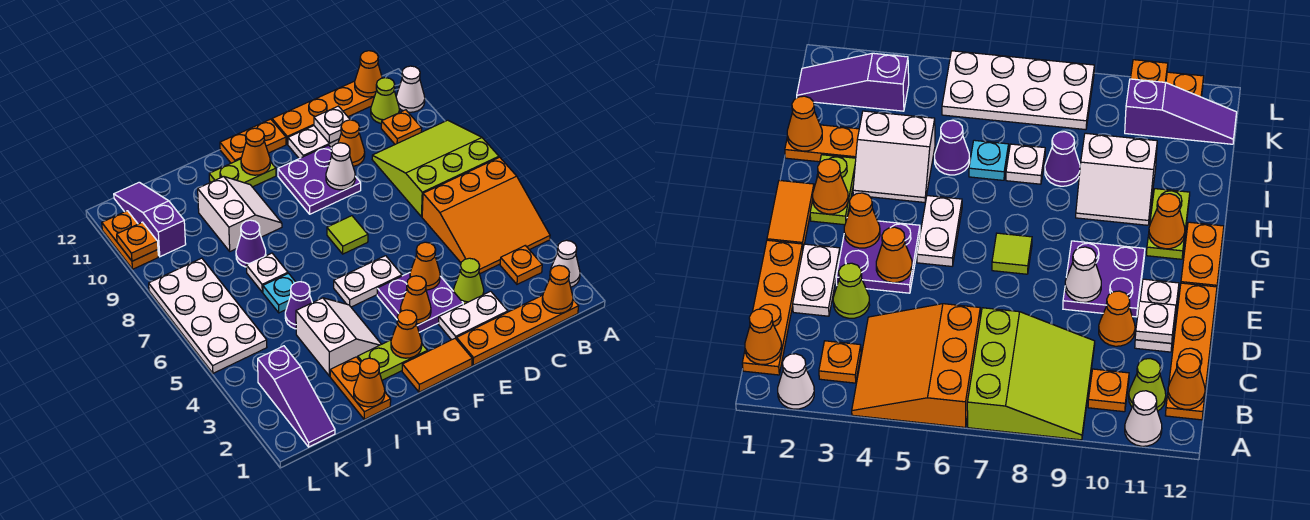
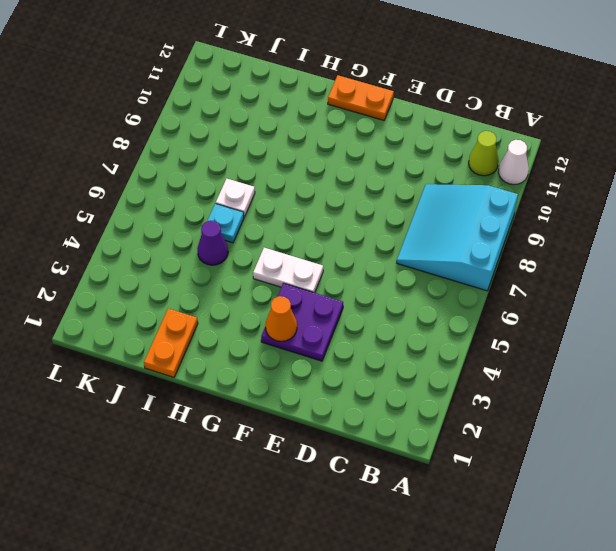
cyan slope A7:C9 level 1 top A -> lime slope A7:C9 level 1 top 7
none -> white cone A2 level 1
none -> orange slope A4:C6 level 1 top 6
none -> orange plate B1:E1 level 1
none -> orange plate B3 level 1

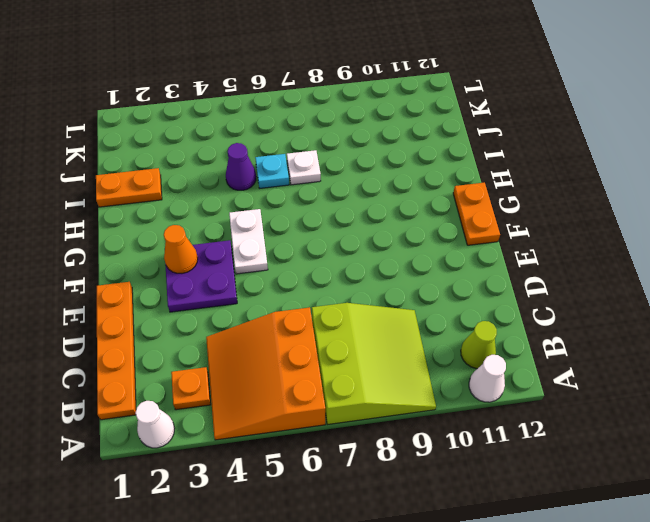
none -> orange plate B10 level 1
none -> orange plate B12:E12 level 1
none -> white plate D2:E2 level 1
none -> lime cone D3 level 1

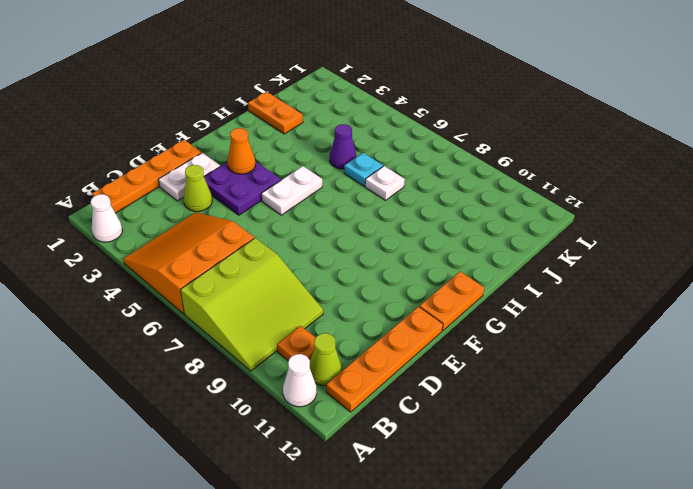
none -> orange plate B3 level 1
none -> orange cone D10 level 1
none -> white plate D11:E11 level 1
none -> purple plate E9:F10 level 1

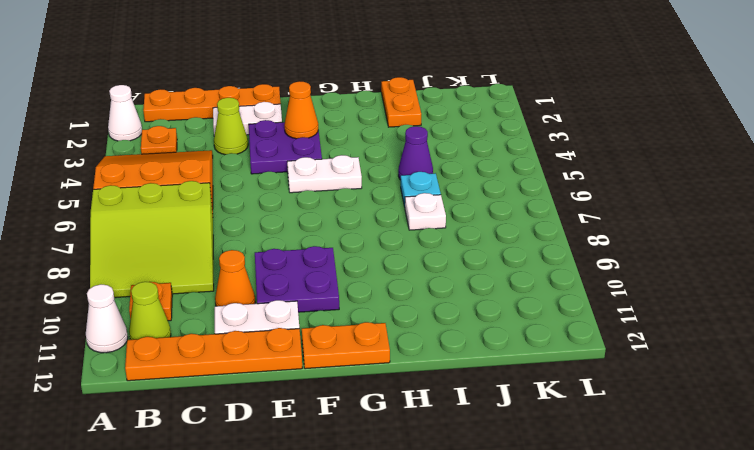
none -> orange tile F1:G1 level 1
none -> lime tile F7 level 1
none -> lime plate G2:H2 level 1
none -> lime plate G11:H11 level 1

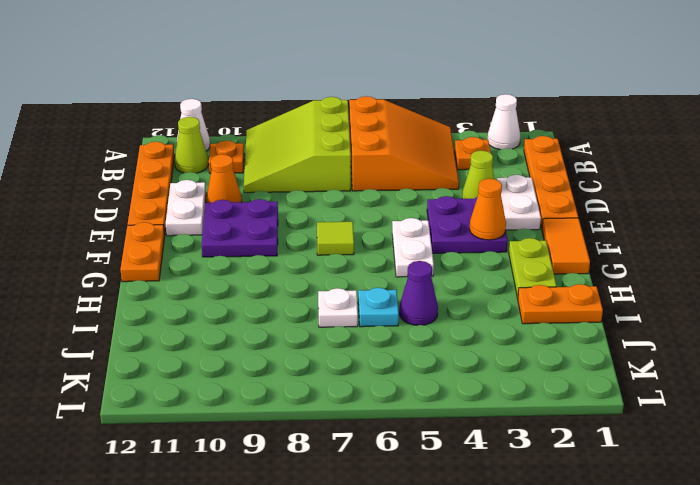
none -> lime plate G11:H11 level 1
none -> white slope H3:I4 level 1 top I
none -> white slope H9:I10 level 1 top I
none -> purple cone I8 level 1

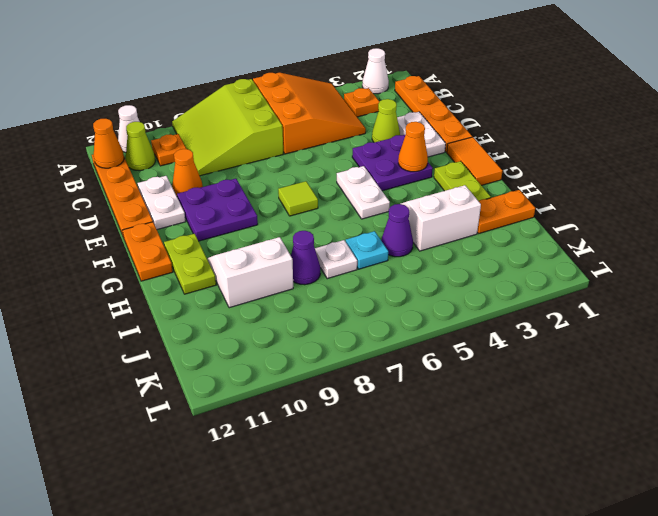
none -> purple slope K1:K3 level 1 top 3
none -> white plate K5:L8 level 1
none -> purple slope K10:K12 level 1 top 10
none -> orange plate L10:L11 level 1

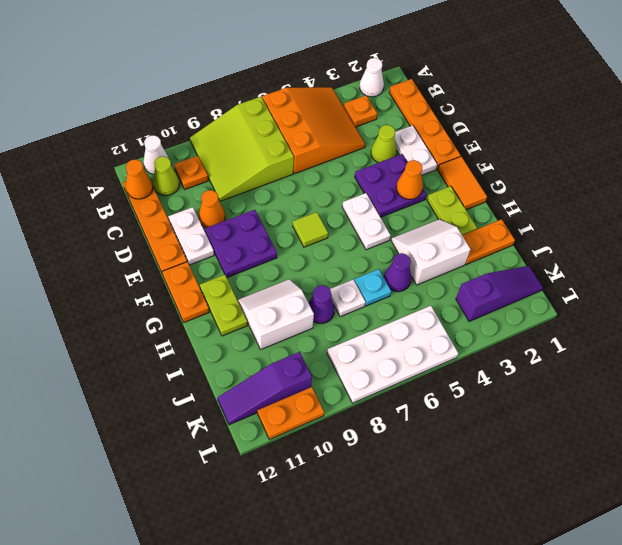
none -> orange cone B1 level 2
none -> white plate D11 level 2
none -> orange cone E4 level 2
none -> white cone E9 level 2

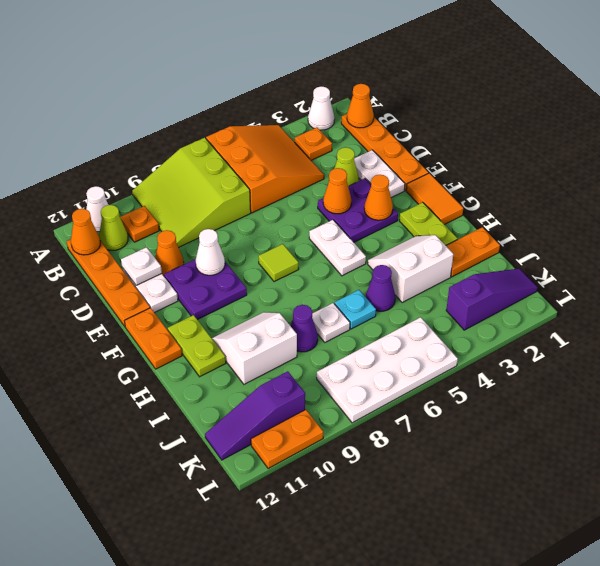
none -> orange cone G2 level 2
none -> orange cone G11 level 2
none -> orange cone I1 level 2
none -> orange plate L10 level 2

